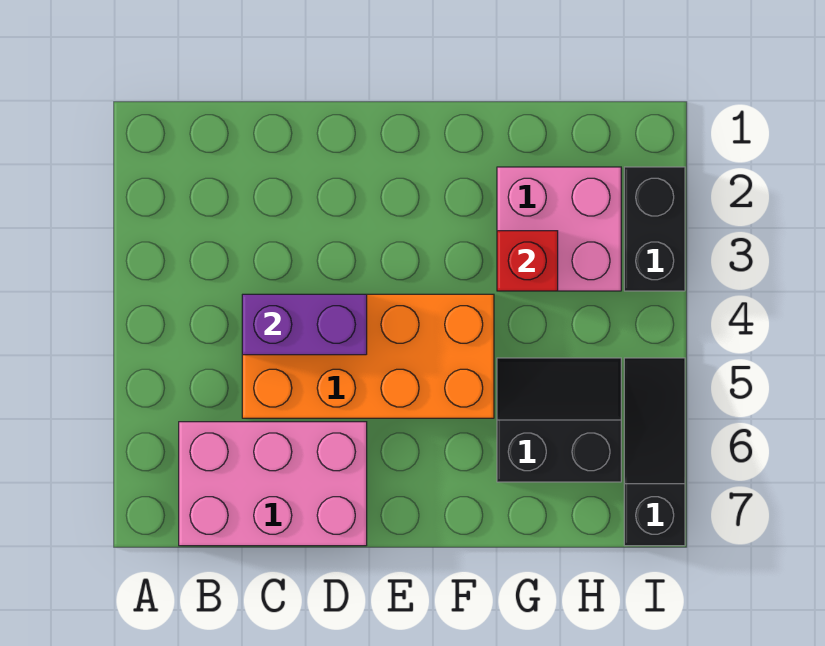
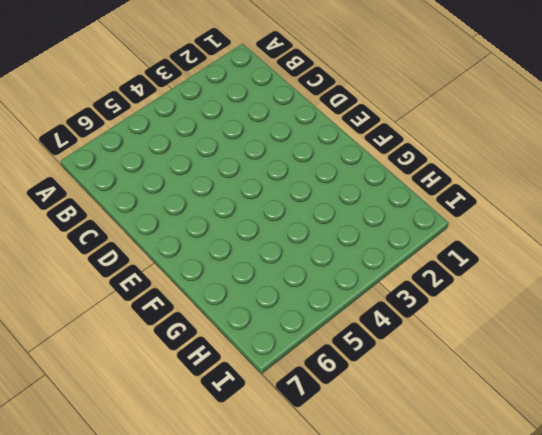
none -> pink brick B6:D7 level 1
none -> orange brick C4:F5 level 1

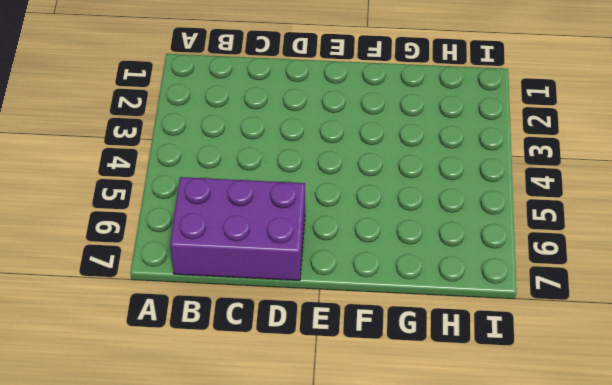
purple brick B6:D7 level 1 -> pink brick B6:D7 level 1
none -> orange brick C4:F5 level 1
none -> pink brick G2:H3 level 1

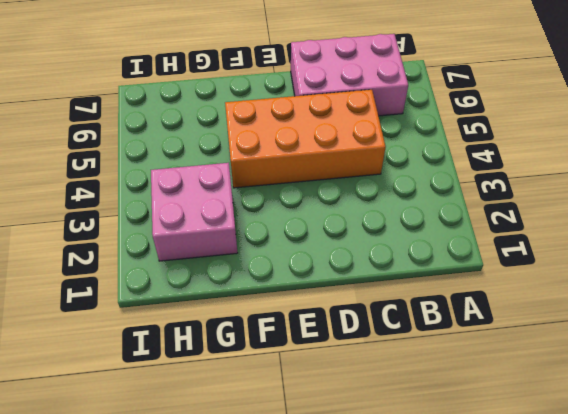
none -> black slope G5:H6 level 1 top 6
none -> black brick I2:I3 level 1

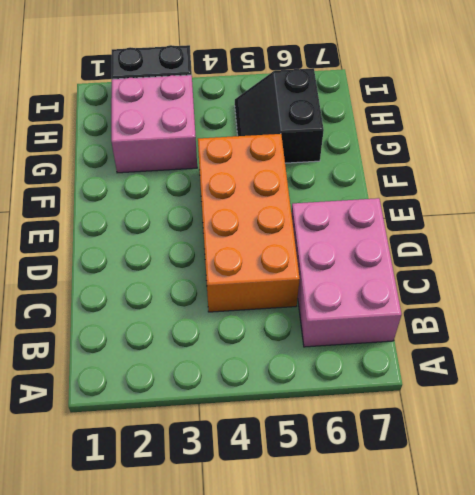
none -> black slope I5:I7 level 1 top 7
none -> purple brick C4:D4 level 2

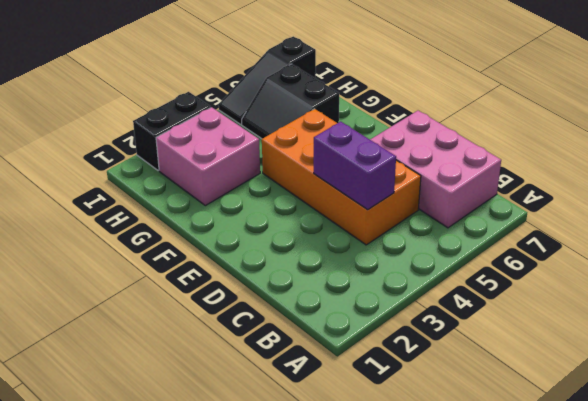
none -> red brick G3 level 2

